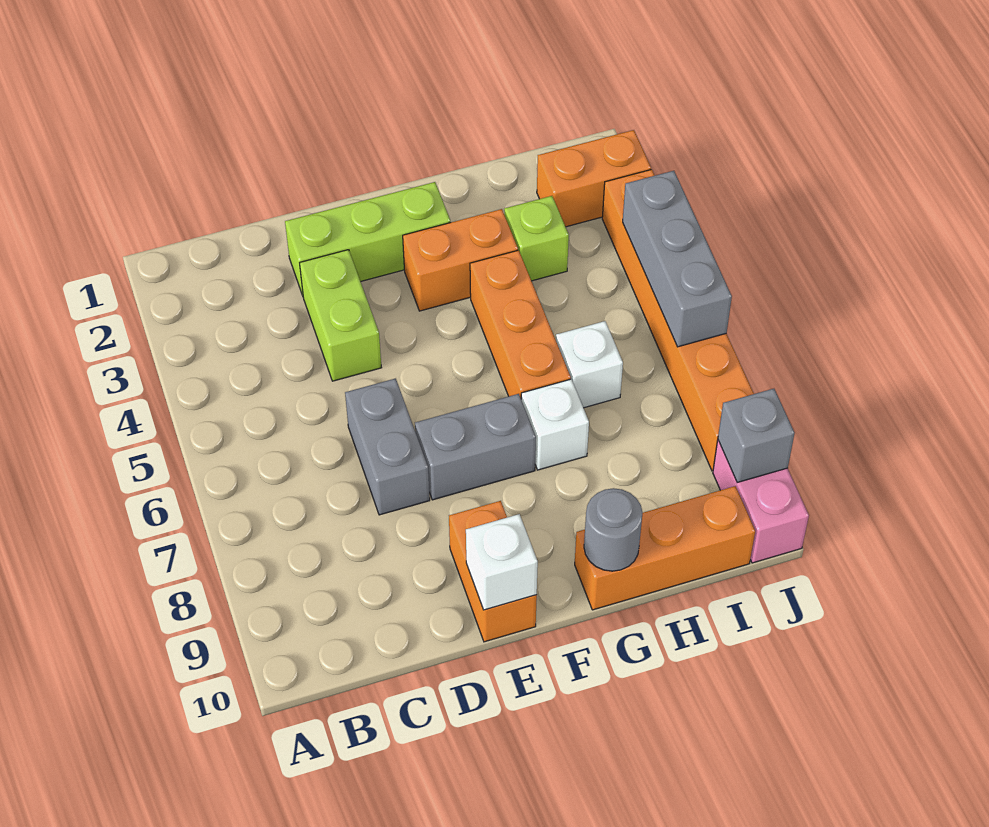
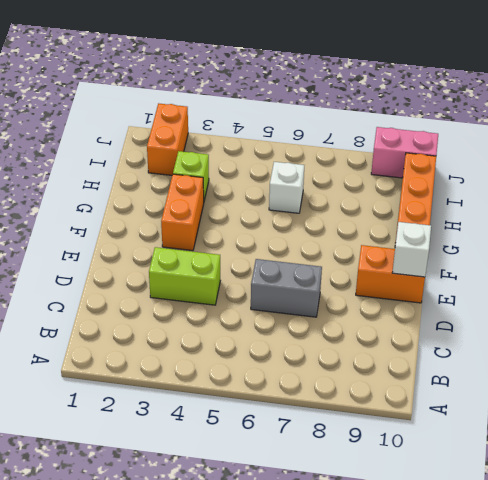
none -> lime brick D2:F2 level 1
none -> grey brick E7:F7 level 1
none -> orange brick G4:G6 level 1

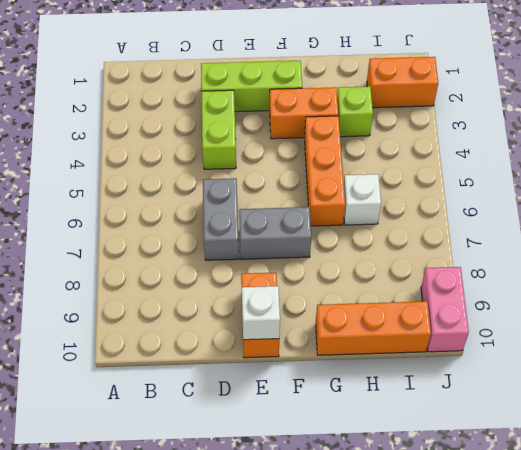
none -> white brick G7 level 1
none -> orange brick J3:J8 level 1
none -> grey round brick G10 level 2

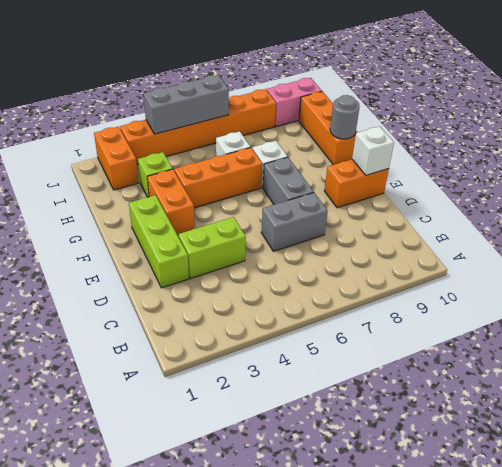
none -> grey brick J9 level 2

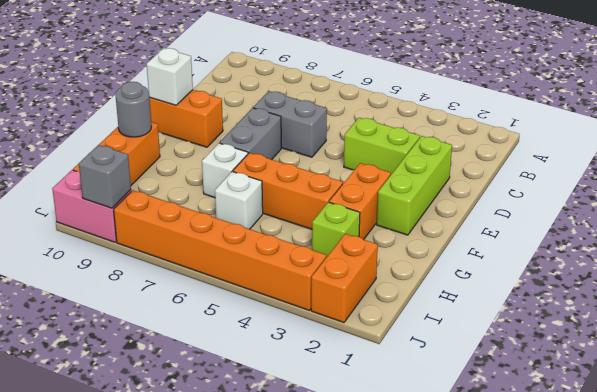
none -> grey brick J4:J6 level 2

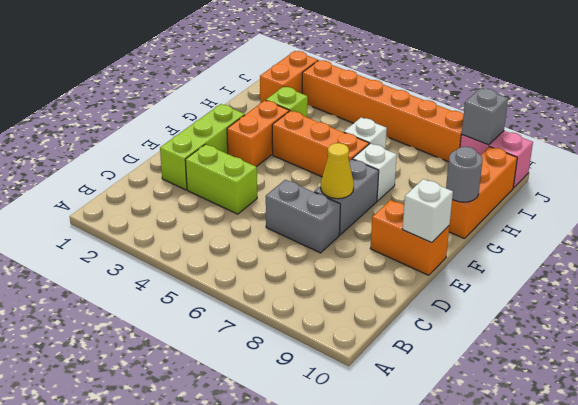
yellow cone E7 level 2 -> none
none -> grey brick J4:J6 level 2

